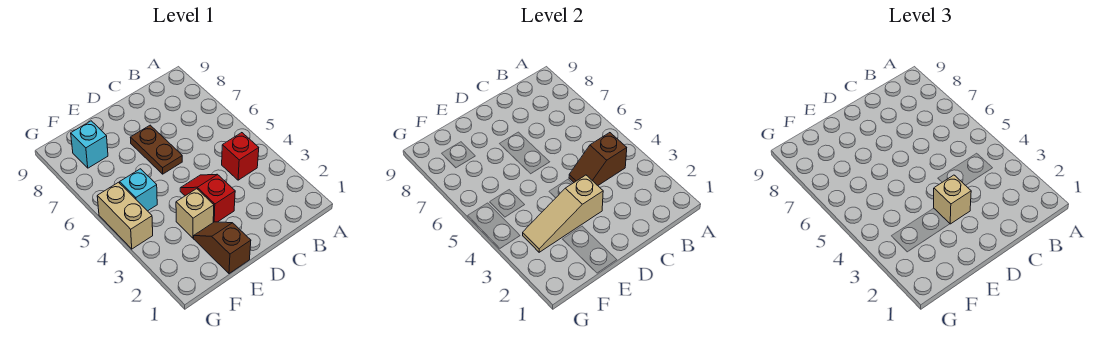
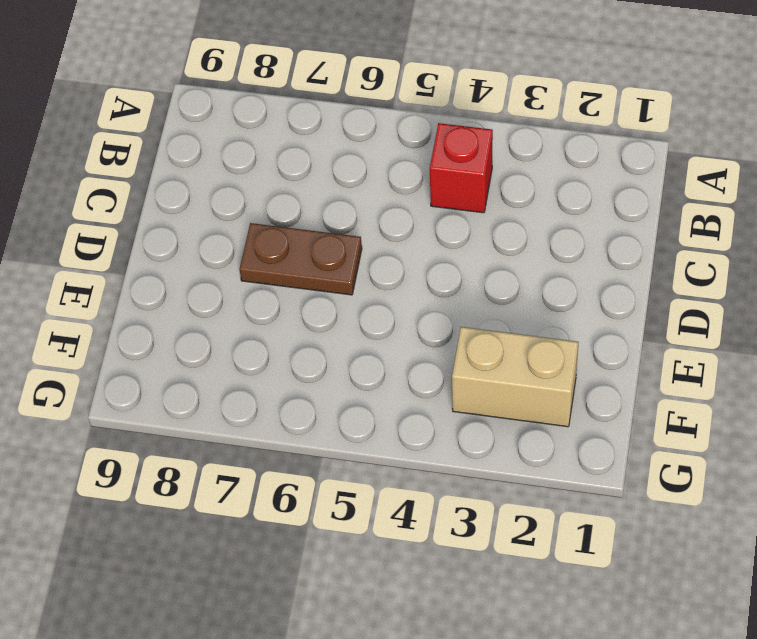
tan brick F2:F3 level 1 -> tan brick G4:G5 level 1
none -> red slope D3:D4 level 1 top 3
none -> brown slope E1:E2 level 1 top 1

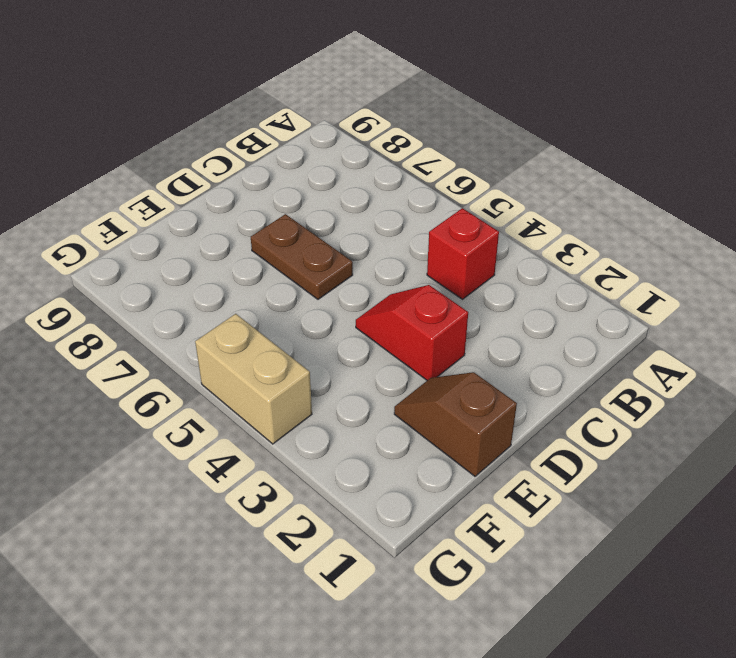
none -> tan brick E3 level 1
none -> cyan brick F5 level 1

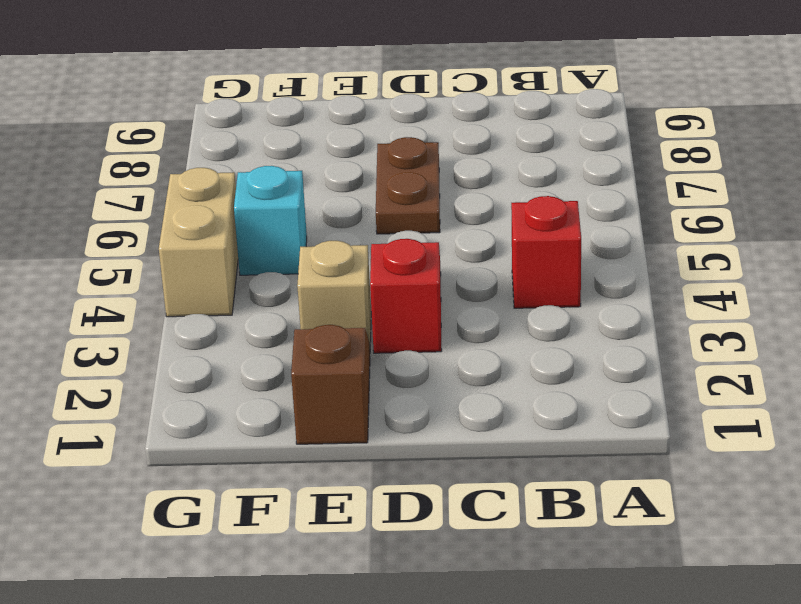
none -> cyan brick F8 level 1
none -> brown slope B4:C4 level 2 top B

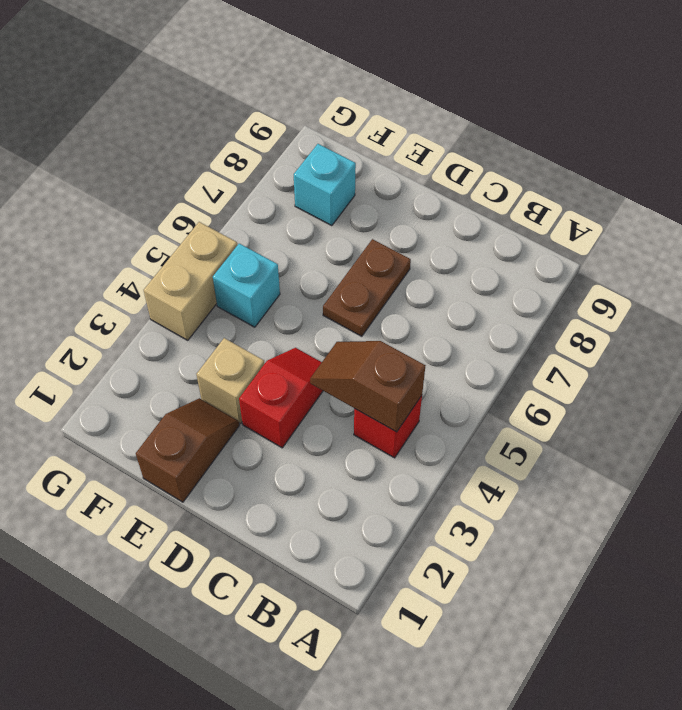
none -> tan slope D3:F3 level 2 top D
none -> tan brick D3 level 3

